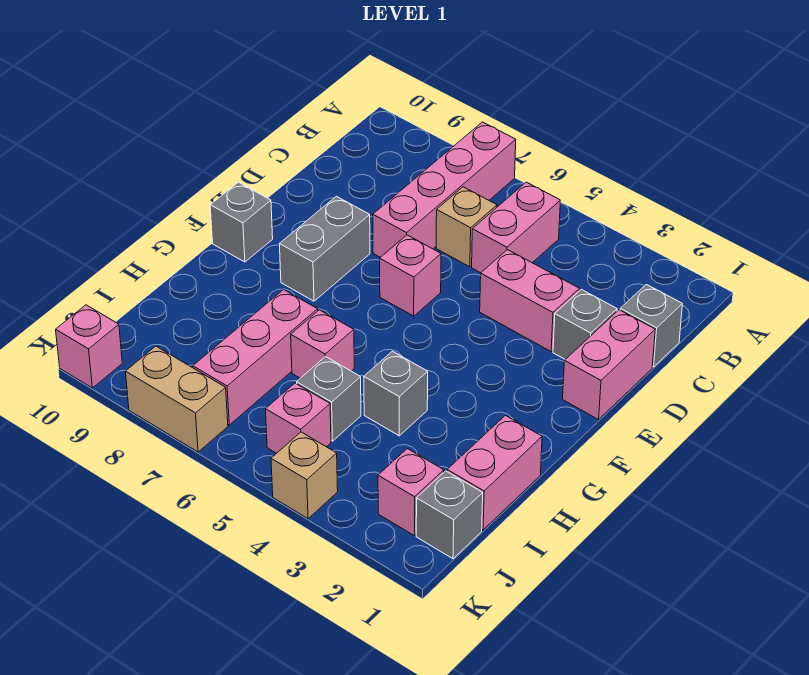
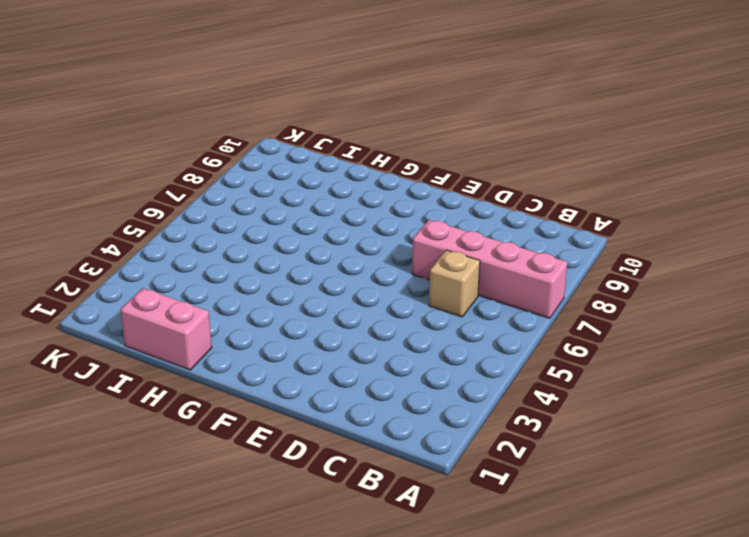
none -> pink brick B5:C5 level 1
none -> grey brick C1 level 1
none -> pink brick D1:E1 level 1

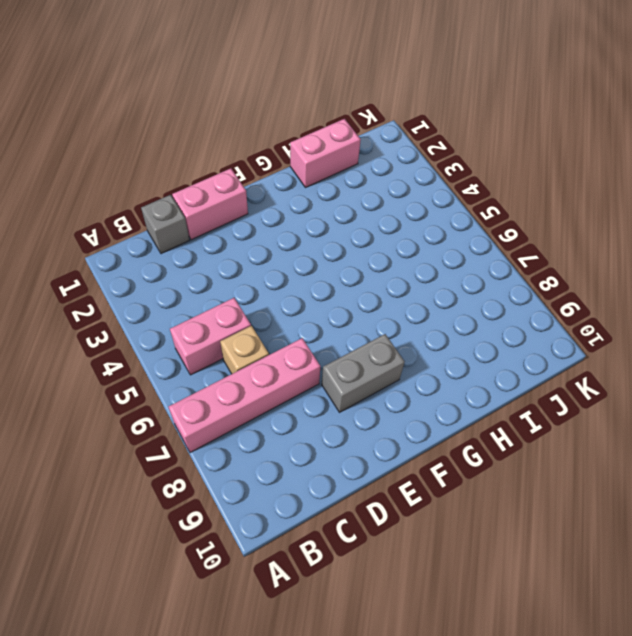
none -> grey brick D2 level 1
none -> pink brick D3:D4 level 1
none -> pink brick E6 level 1

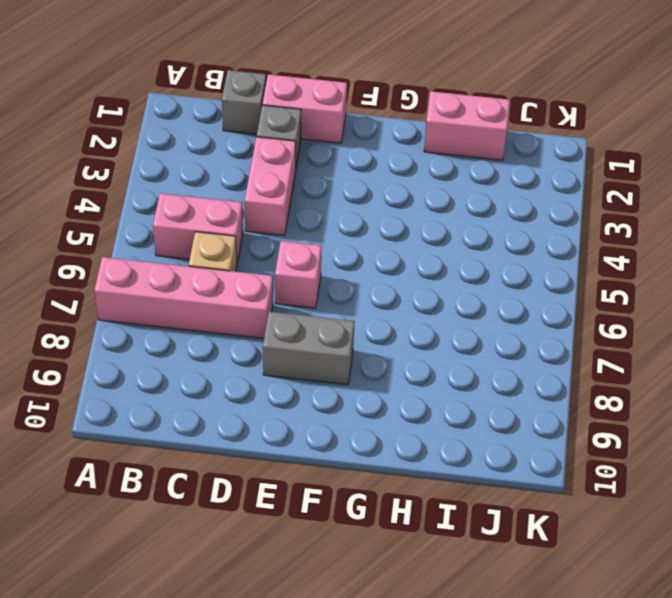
none -> grey brick F10 level 1
none -> grey brick H4 level 1
none -> pink brick H6 level 1

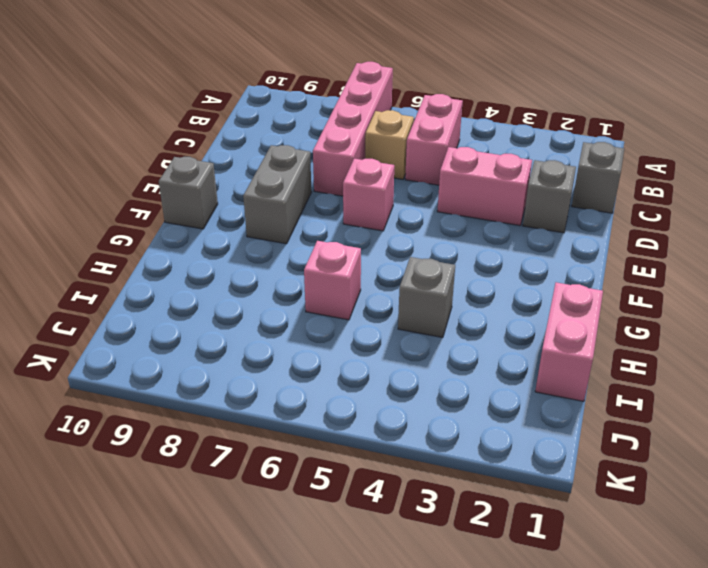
none -> pink brick D1:E1 level 1
none -> pink brick H7:J7 level 1
none -> grey brick I5 level 1

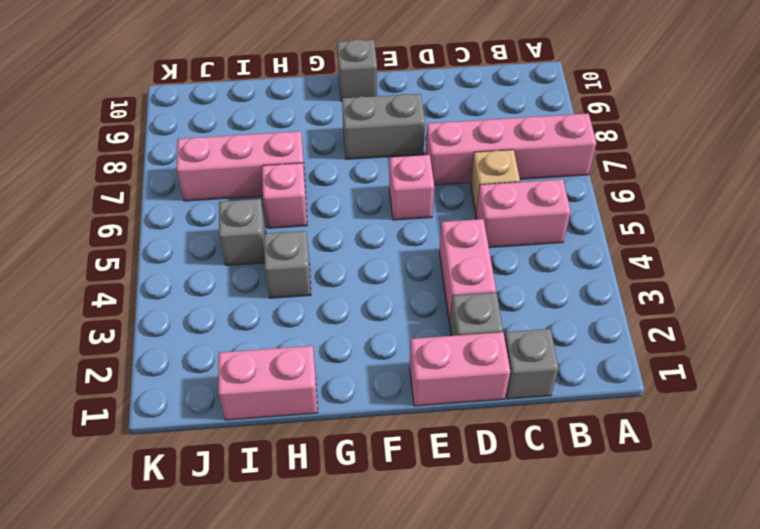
none -> grey brick J1 level 1
none -> pink brick J2 level 1
none -> pink brick J5 level 1

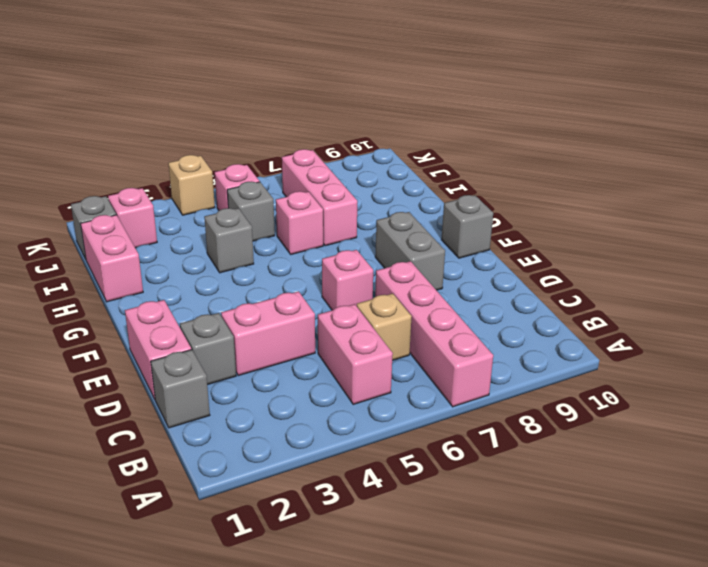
none -> tan brick K7:K8 level 1
none -> pink brick K10 level 1

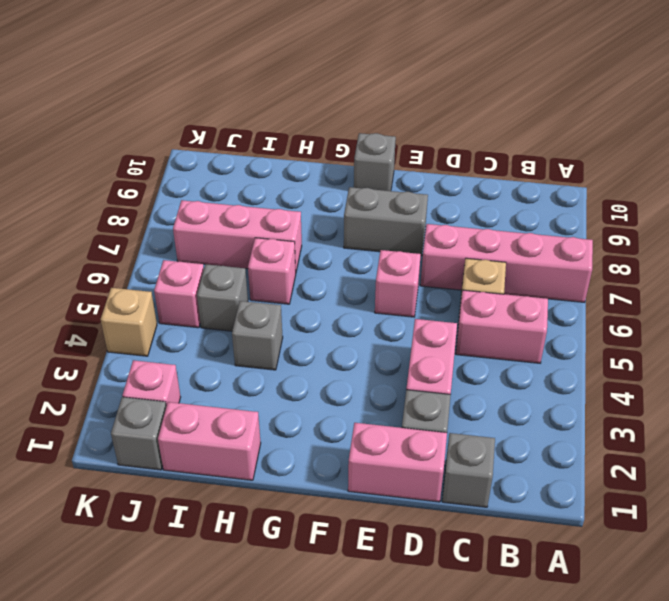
none -> tan brick K7:K8 level 1
none -> pink brick K10 level 1

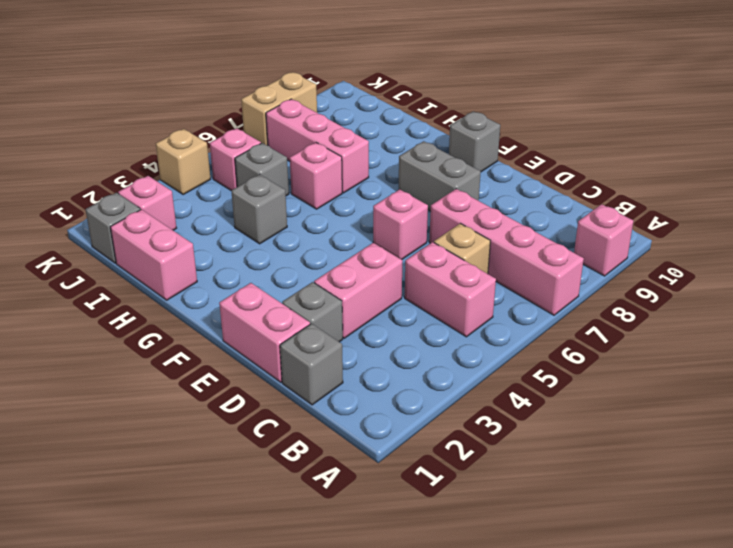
pink brick A9 level 1 -> pink brick K10 level 1

